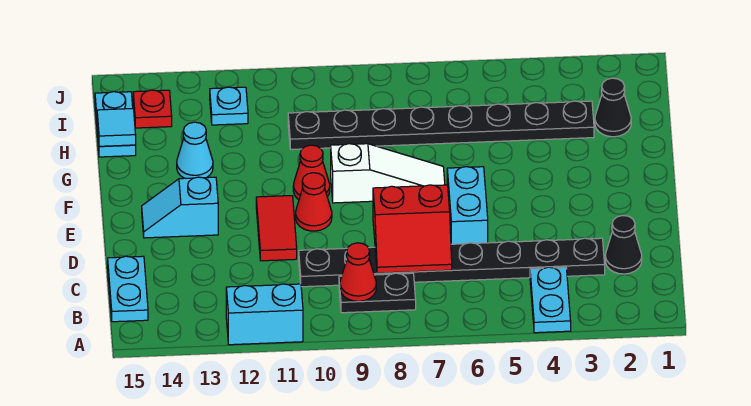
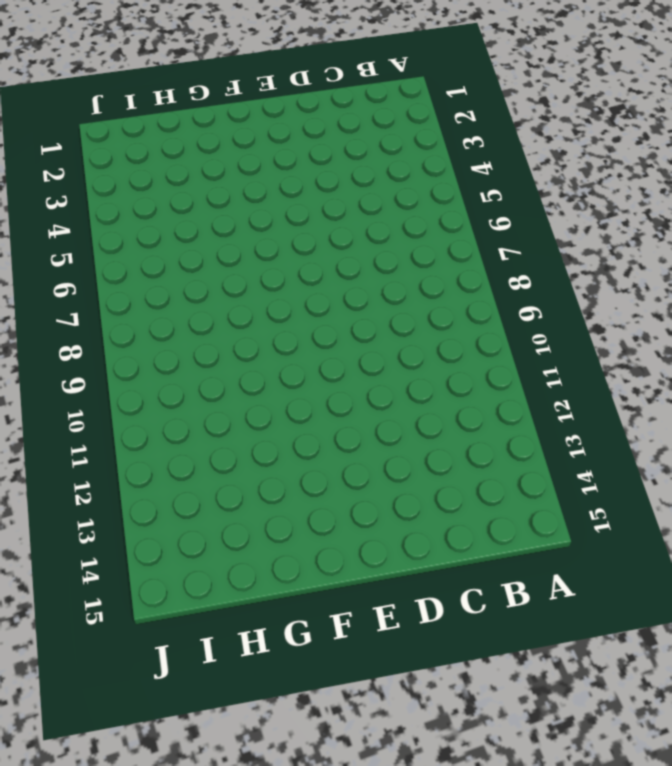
none -> cyan plate A4:B4 level 1
none -> cyan brick A11:A12 level 1
none -> black plate B8:B9 level 1

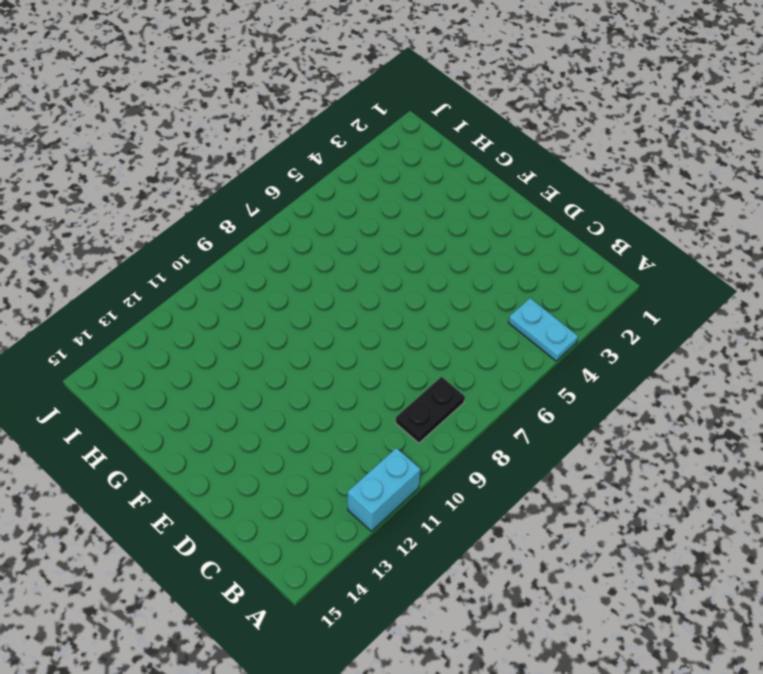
none -> cyan plate B15:C15 level 1
none -> black cone C2 level 1
none -> black plate C3:C10 level 1

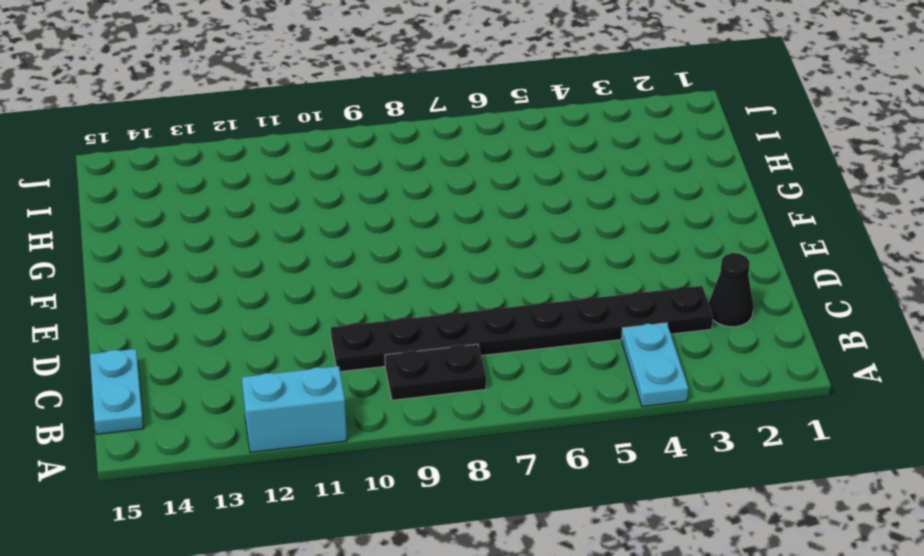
none -> cyan brick D6:E6 level 1
none -> red tile D11:E11 level 1
none -> red cone E10 level 1

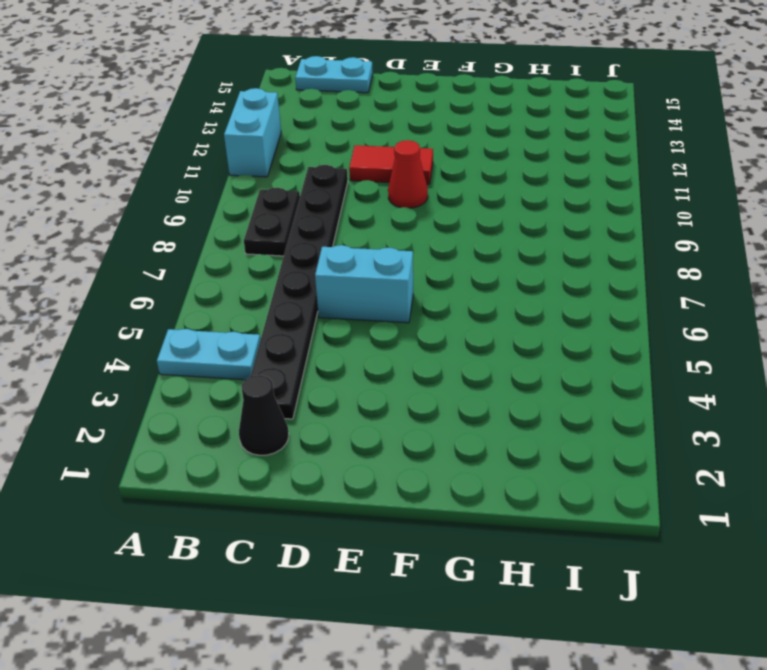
none -> cyan slope E13:E14 level 1 top 13
none -> white slope F7:F9 level 1 top 9
none -> red cone F10 level 1

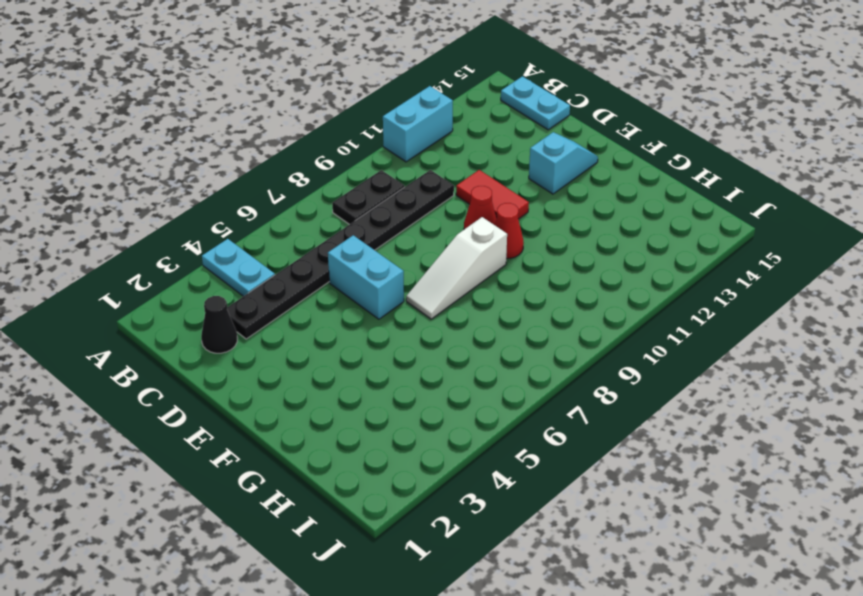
none -> cyan cone G13 level 1
none -> black cone H2 level 1
none -> black plate H3:H10 level 1

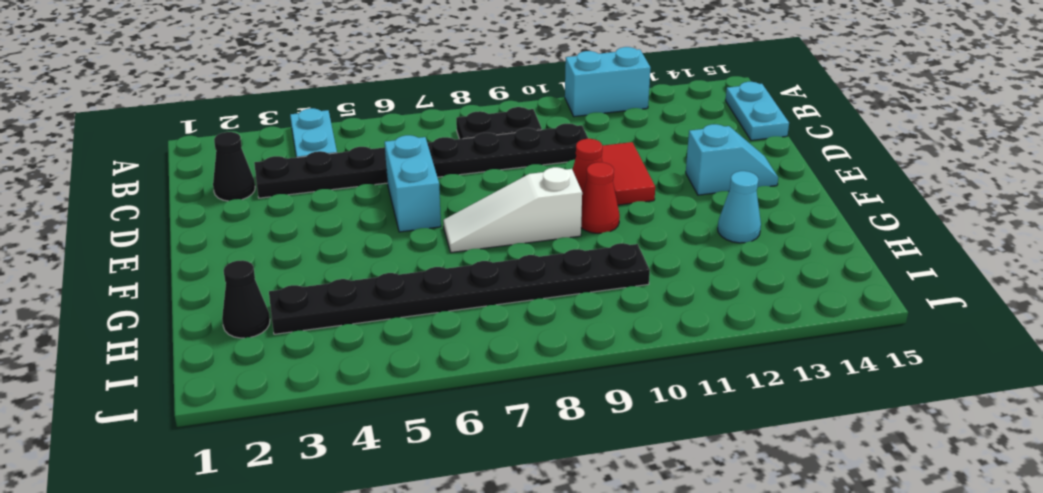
none -> cyan plate H15:I15 level 1
none -> cyan plate I12 level 1
none -> red plate I14 level 1

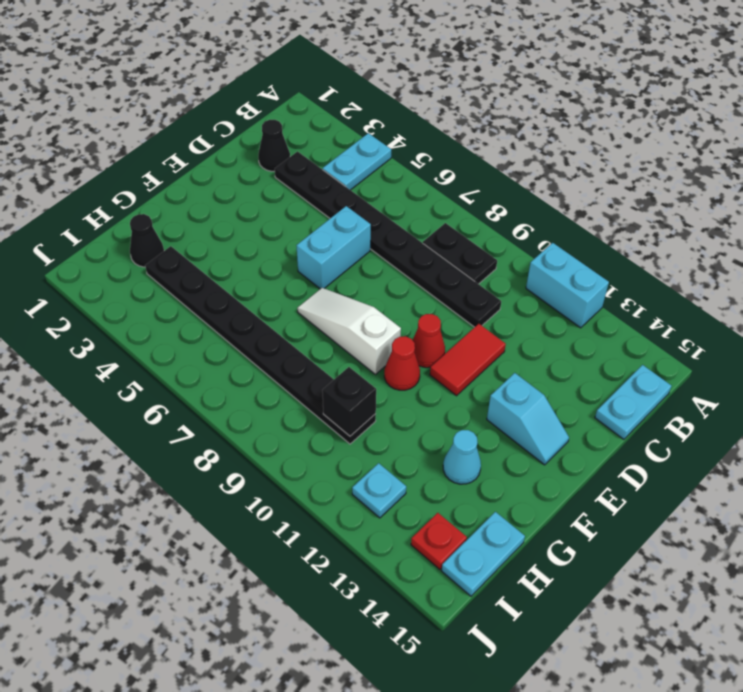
black brick H10 level 2 -> none
none -> red cone B9 level 2
none -> red slope C7:D8 level 2 top D
none -> cyan tile H15 level 2

